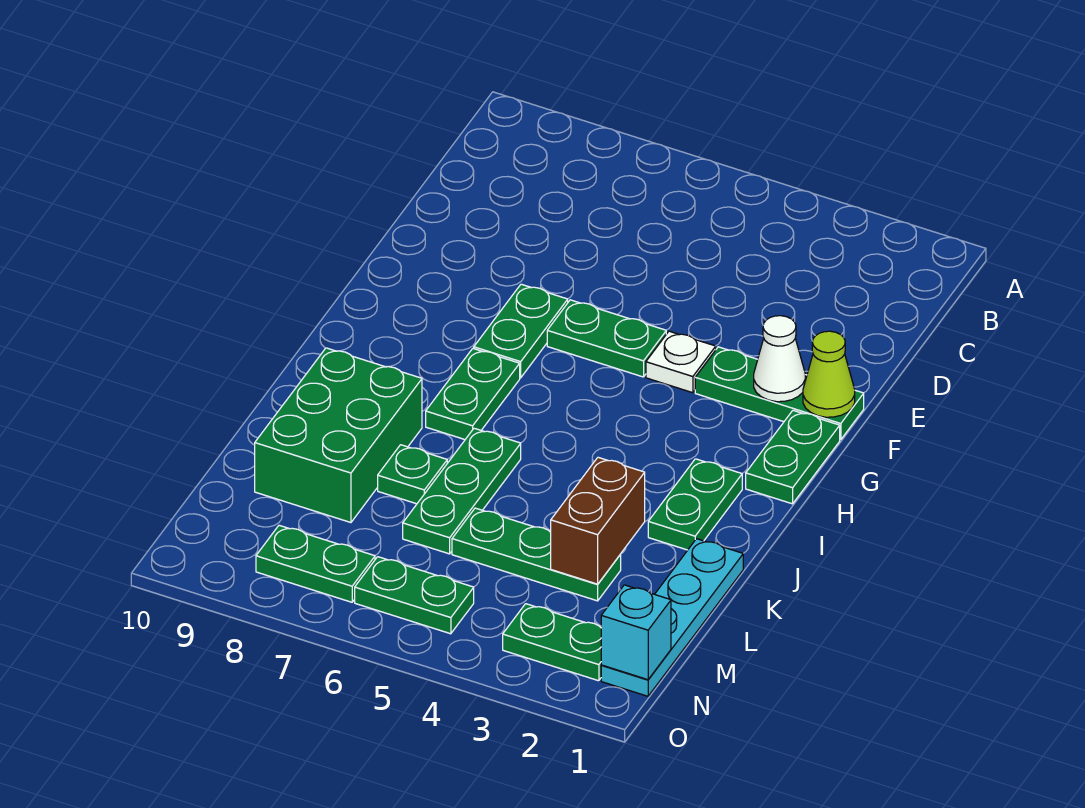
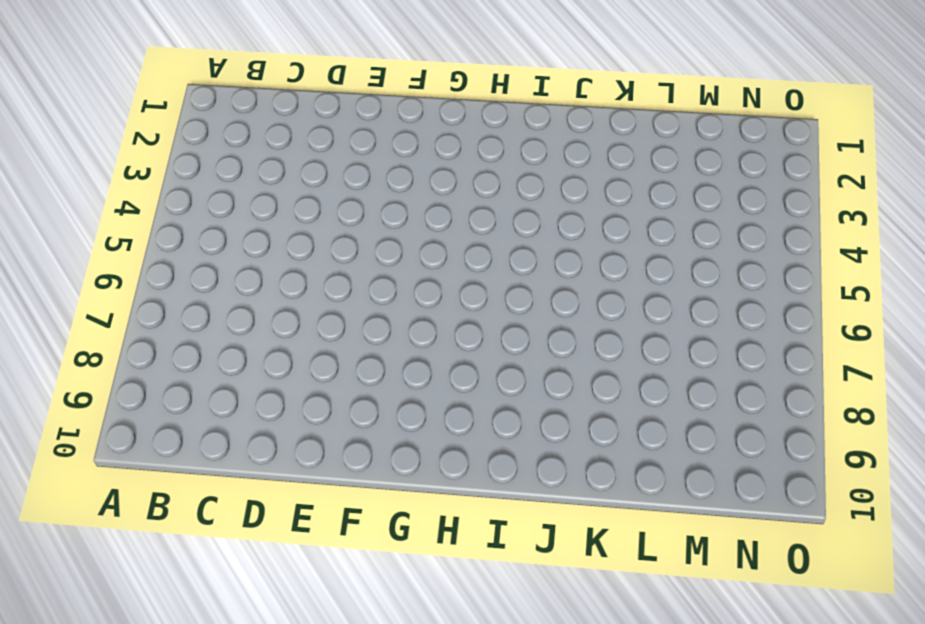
none -> green plate F1:F3 level 1
none -> white plate F4 level 1
none -> green plate F5:F6 level 1

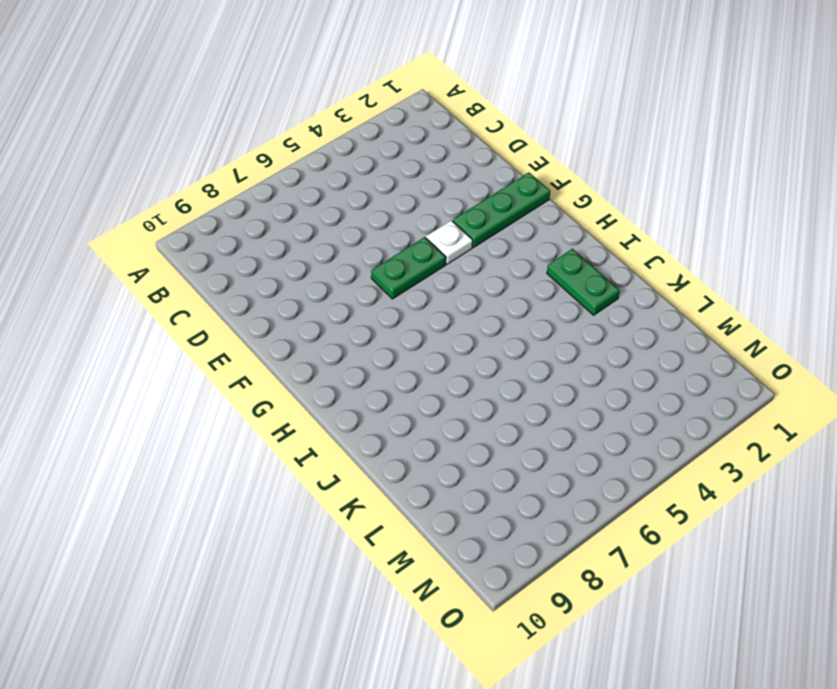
none -> green plate F7:G7 level 1
none -> green plate G1:H1 level 1
none -> green plate H7:I7 level 1

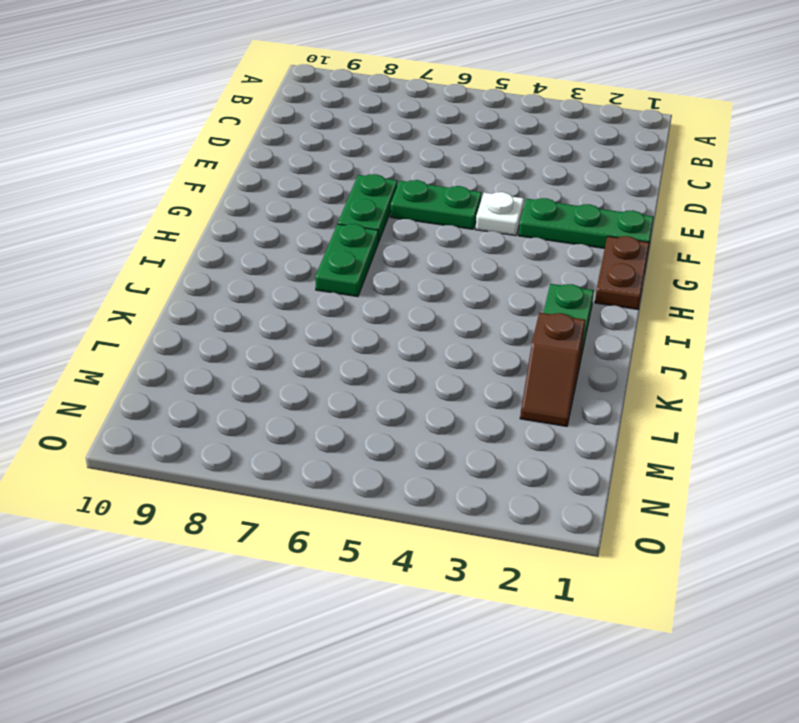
brown plate G1:H1 level 1 -> green plate G1:H1 level 1
brown slope K2:L2 level 1 top K -> none
none -> green plate J6:L6 level 1
none -> green brick J8:L9 level 1
none -> cyan plate K1:N1 level 1

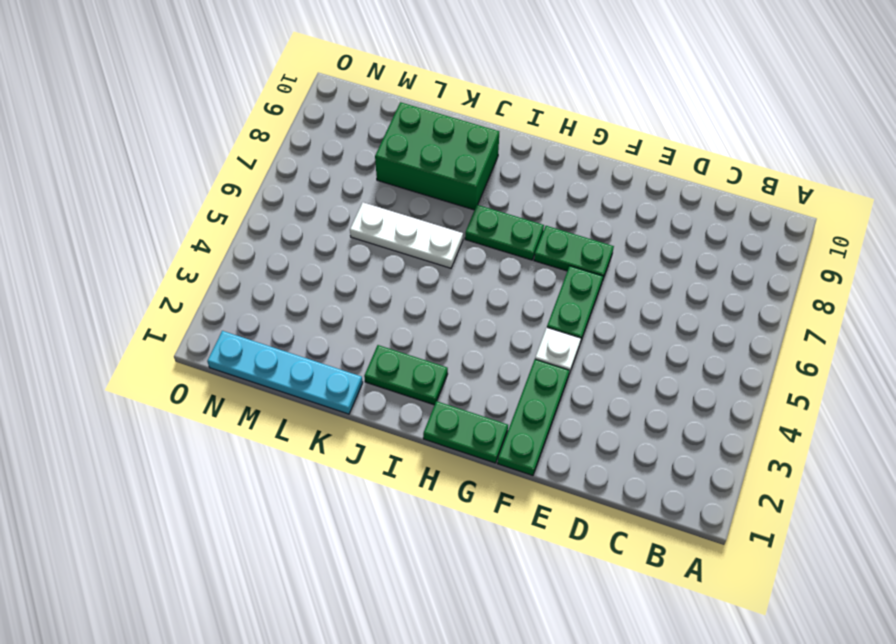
white plate J6:L6 level 1 -> green plate J6:L6 level 1
none -> green plate K7 level 1
none -> green plate L3:L5 level 1
none -> green plate N2:N3 level 1

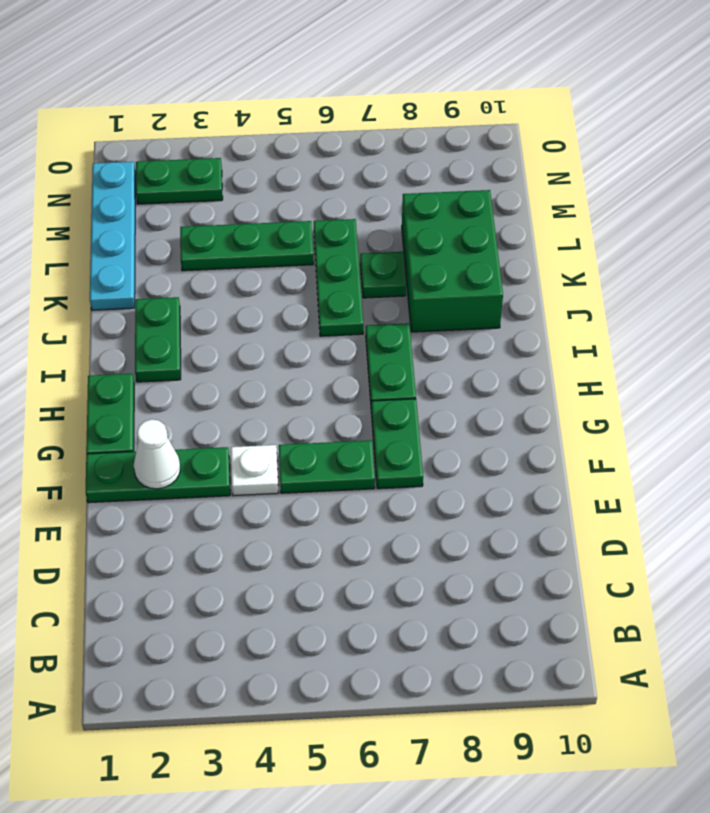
none -> green plate N5:N6 level 1
none -> green plate N7:N8 level 1
none -> lime cone F1 level 2

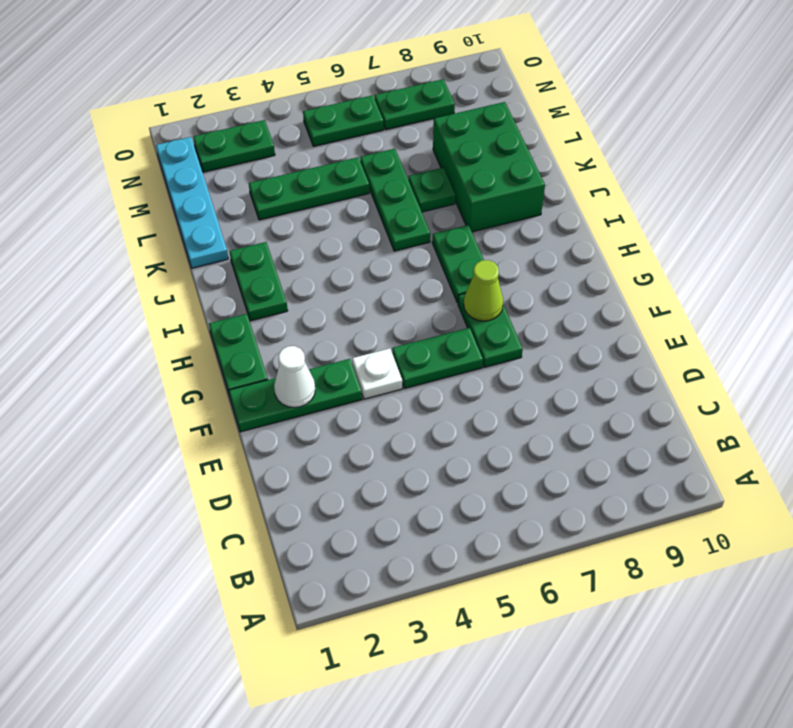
lime cone G7 level 2 -> lime cone F1 level 2
none -> brown brick K3:L3 level 2
none -> cyan brick N1 level 2

